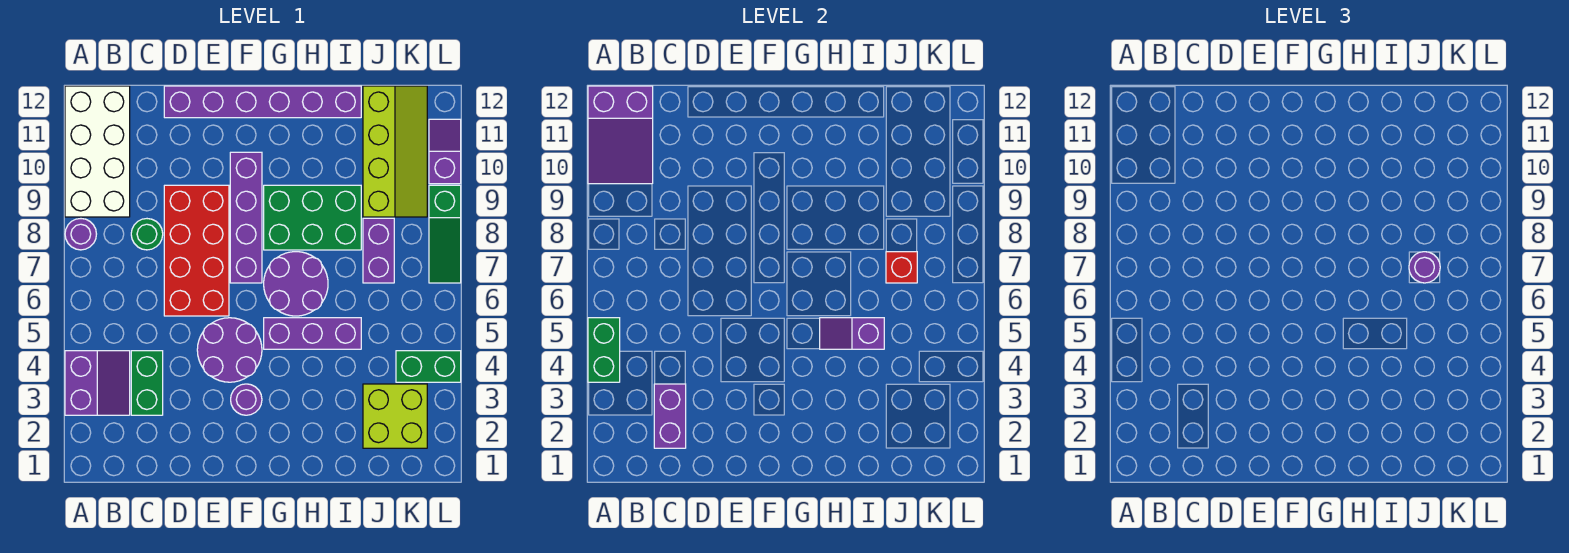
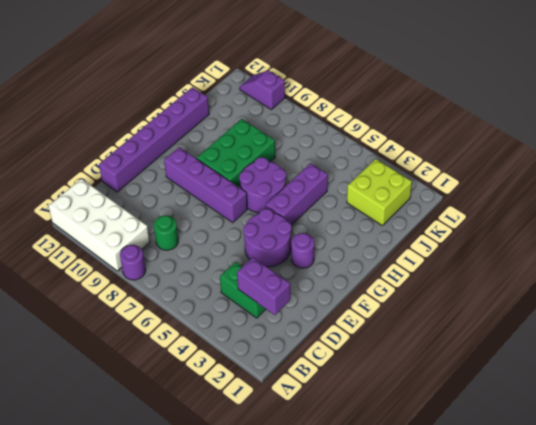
none -> purple slope A3:B4 level 1 top A
none -> red brick D6:E9 level 1
none -> purple brick J7:J8 level 1

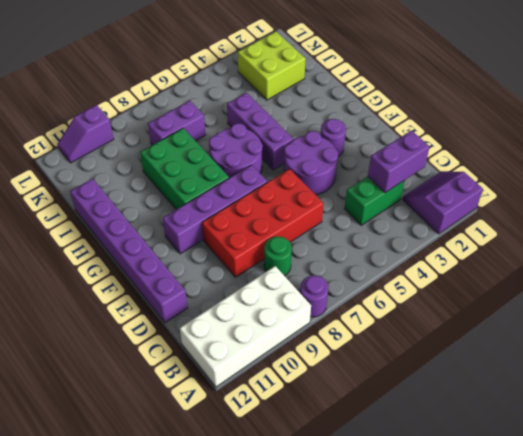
purple slope A1:B2 level 1 top A -> purple slope A3:B4 level 1 top A
none -> lime slope J9:K12 level 1 top J
none -> green brick K4:L4 level 1
none -> green slope L7:L9 level 1 top 9

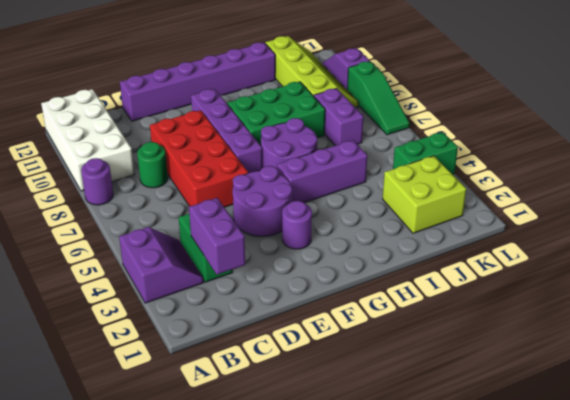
none -> green brick A4:A5 level 2
none -> purple slope A10:B12 level 2 top 12
none -> purple slope H5:I5 level 2 top I

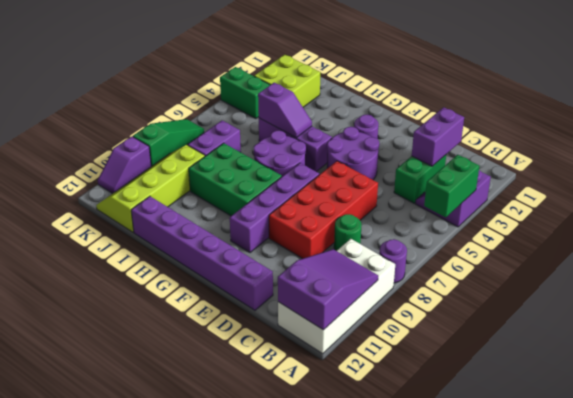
none -> red brick J7 level 2
none -> purple round brick J7 level 3

